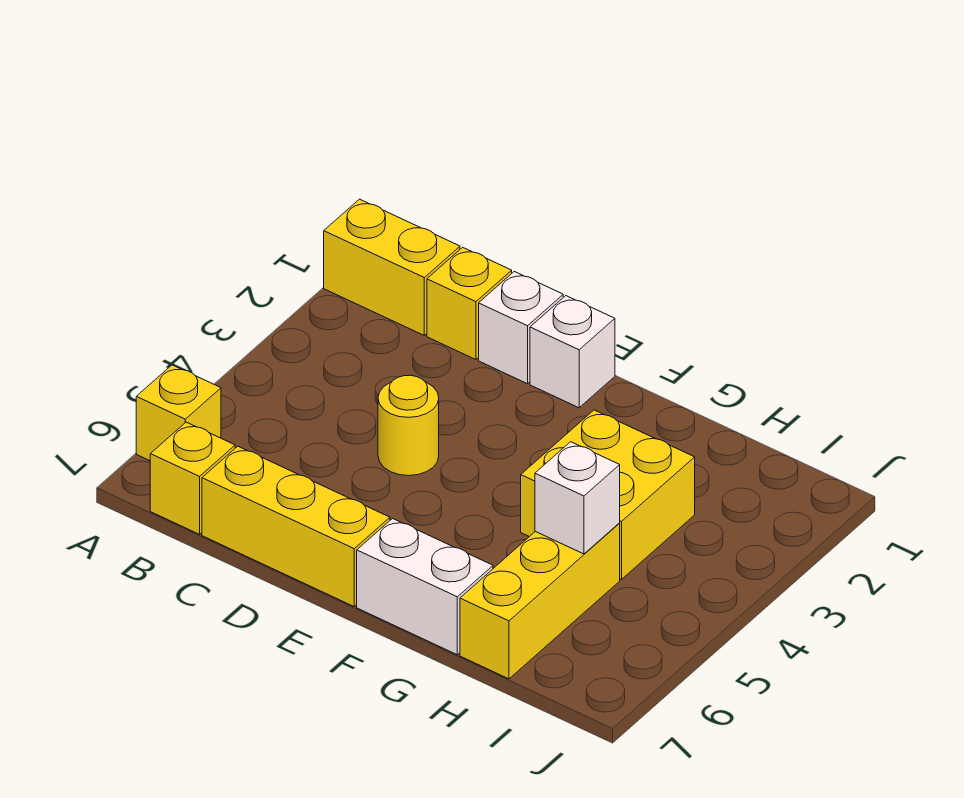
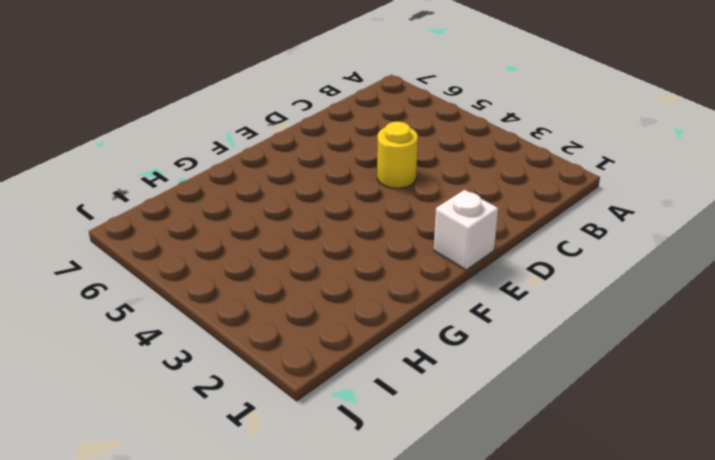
none -> yellow brick A1:B1 level 1
none -> yellow brick A6 level 1
none -> yellow brick B7 level 1

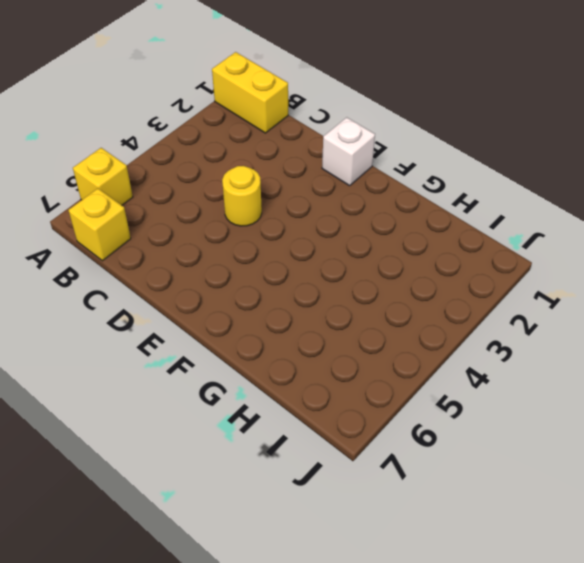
none -> yellow brick C1 level 1
none -> yellow brick C7:E7 level 1
none -> white brick D1 level 1

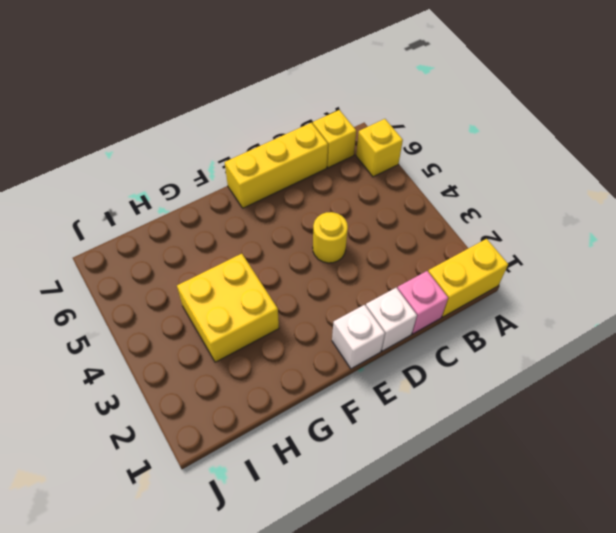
pink brick C1 level 1 -> yellow brick C1 level 1
none -> white brick F7:G7 level 1
none -> yellow brick H5:H7 level 1
none -> white brick H5 level 2

